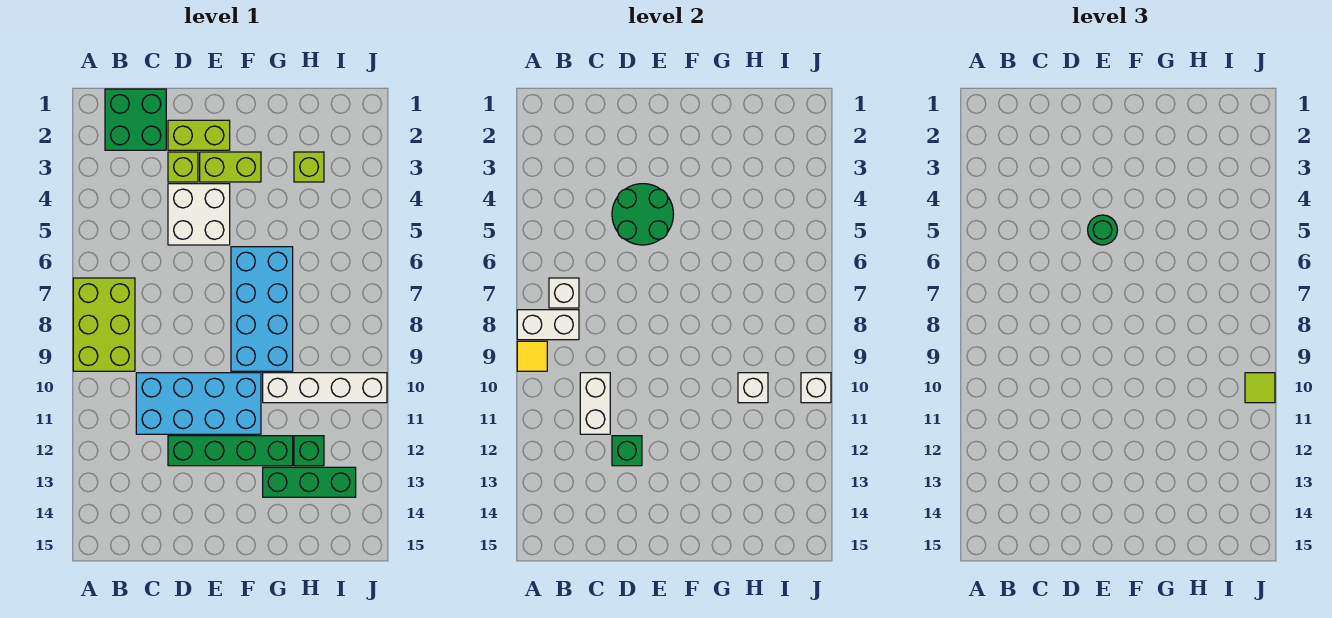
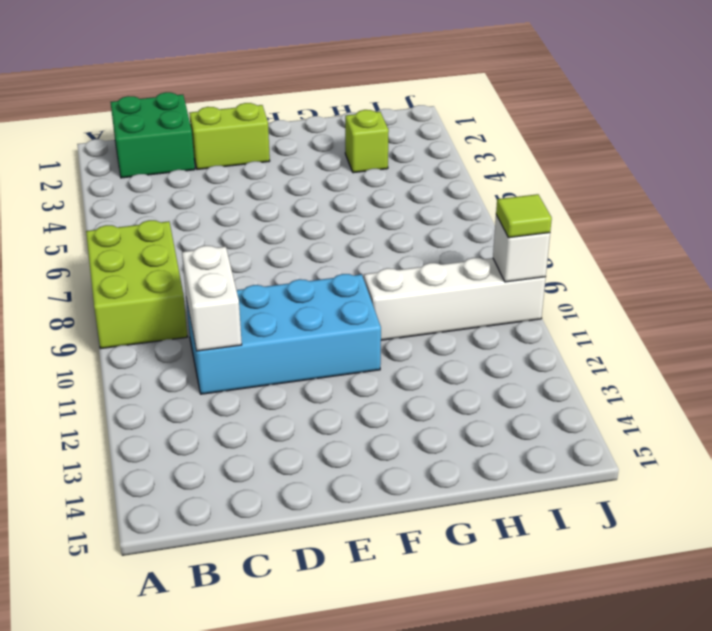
none -> lime brick D3 level 1
none -> white brick D4:E5 level 1
none -> green brick D12:G12 level 1

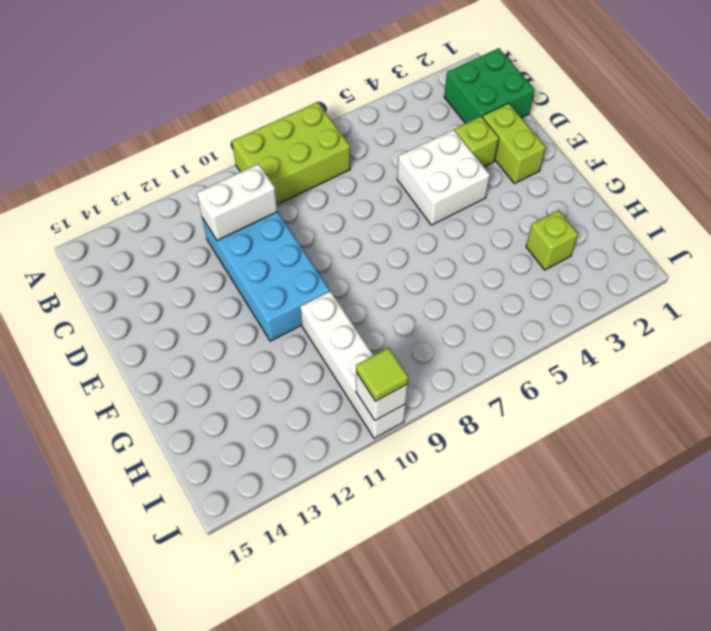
none -> green brick D12:G12 level 1
none -> lime brick E3:F3 level 1
none -> cyan brick F6:G9 level 1

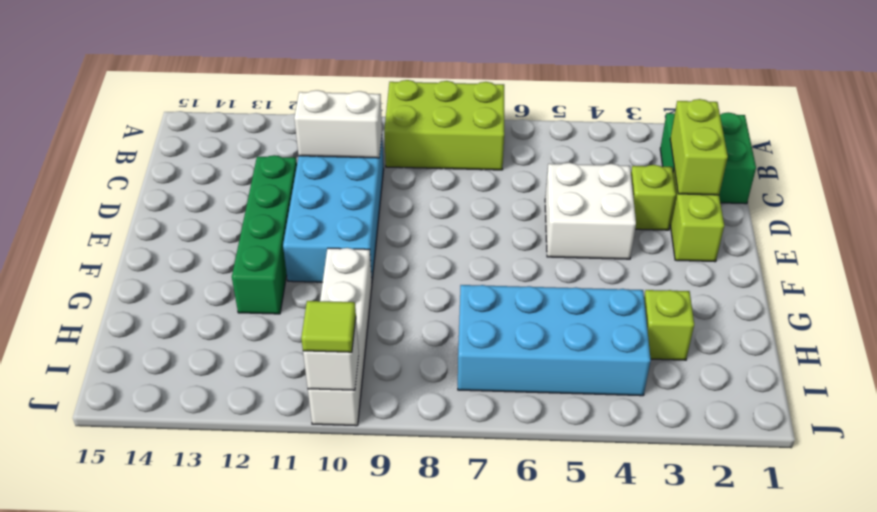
lime brick C2:D2 level 2 -> lime brick E3:F3 level 1
cyan brick H4:I7 level 1 -> cyan brick F6:G9 level 1
none -> green brick G13:I13 level 1
none -> green brick H12 level 1
none -> white brick A8:B8 level 2

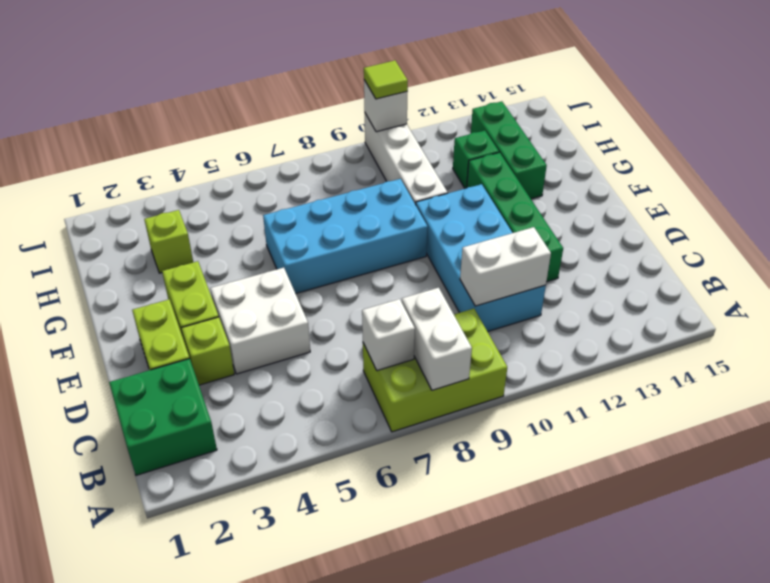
none -> yellow tile A9 level 2
none -> green round brick D4:E5 level 2
none -> green brick D12 level 2

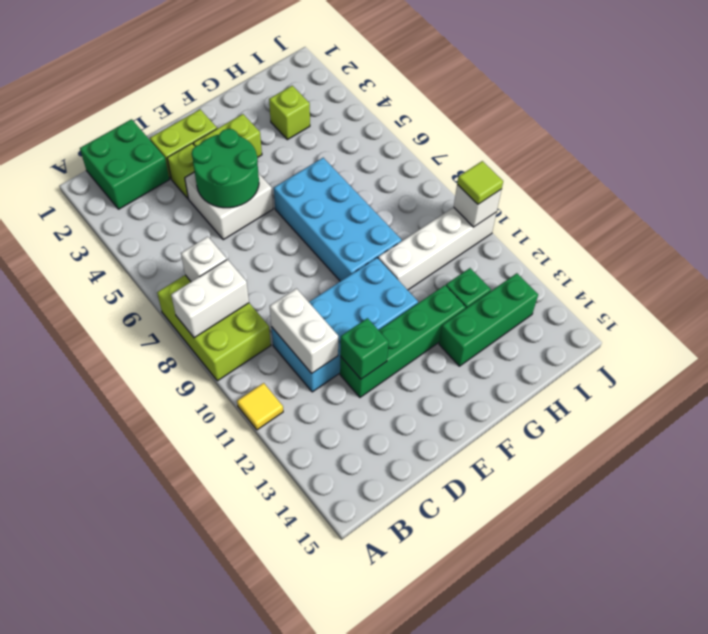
yellow tile A11 level 1 -> yellow tile A9 level 2
none -> white brick H10 level 2
none -> green round brick E5 level 3

